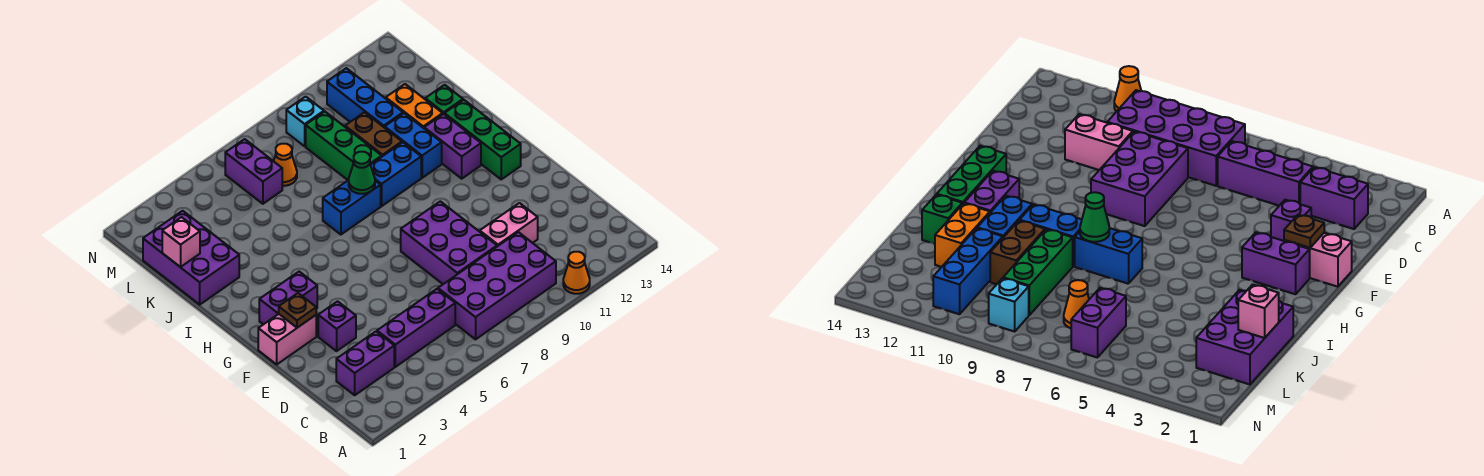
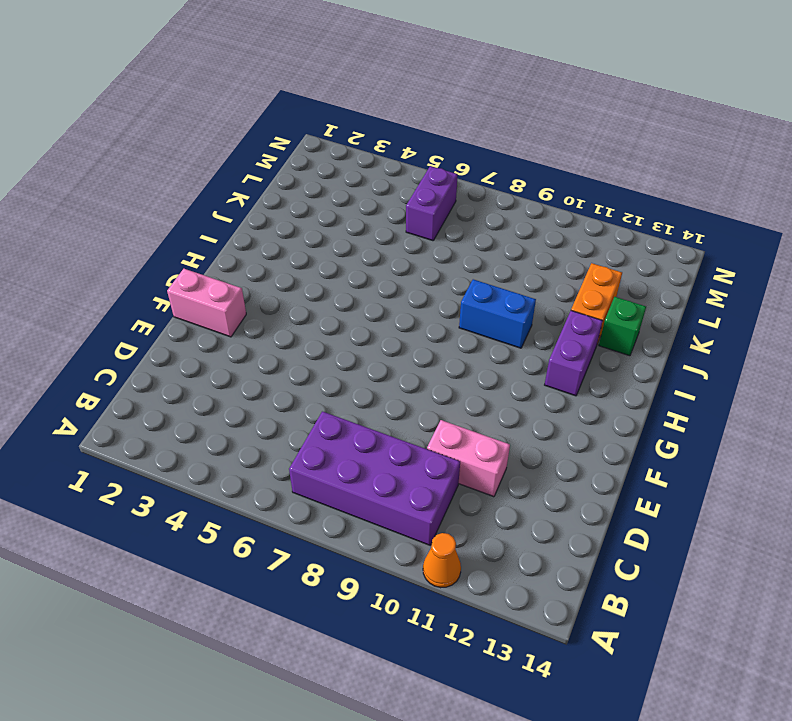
none -> purple brick C2:C3 level 1
none -> purple brick C4:C6 level 1
none -> purple brick D8:F9 level 1

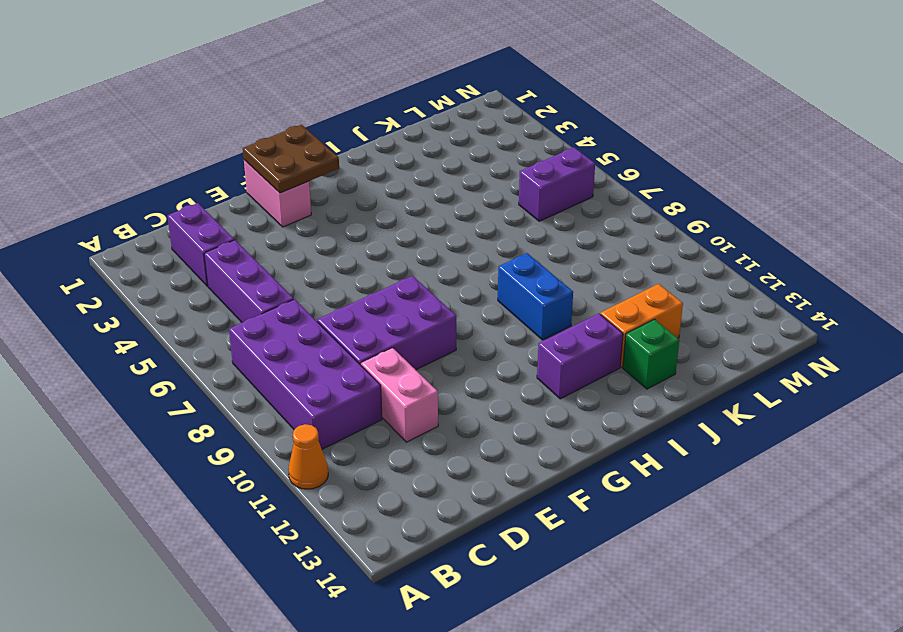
brown plate F1:G2 level 2 -> brown plate F2 level 2
none -> purple brick E3 level 1
none -> purple brick G2:G3 level 1
none -> green brick G13:I13 level 1

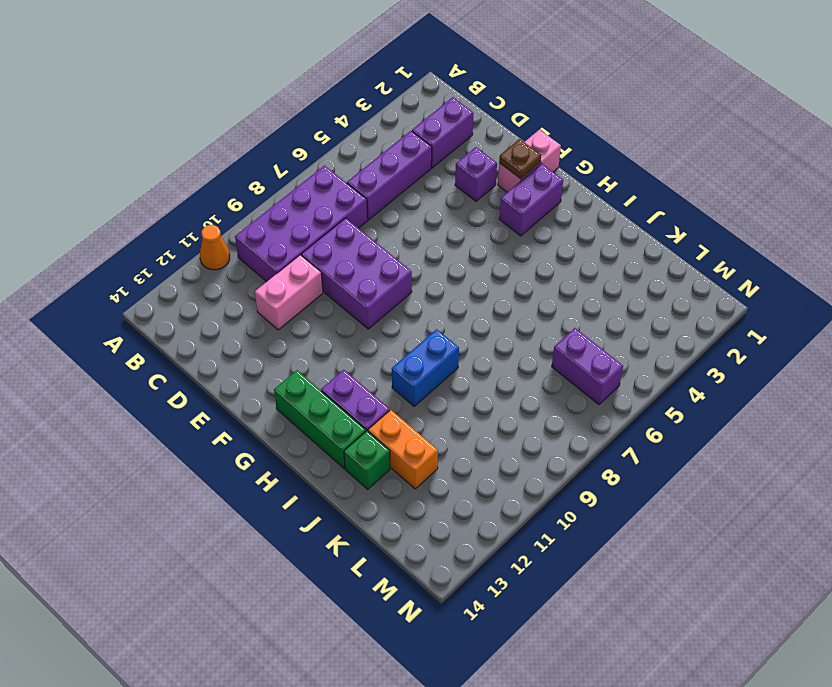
none -> blue brick I7:I8 level 1
none -> blue brick I11:J11 level 1
none -> purple brick J1:L2 level 1

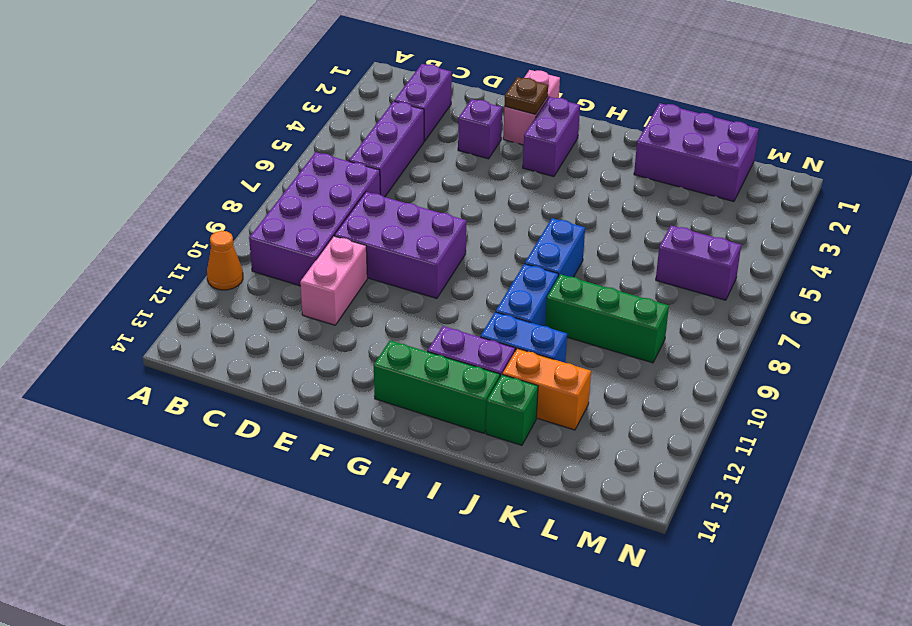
none -> brown brick J10:K10 level 1
none -> blue brick K11:M11 level 1
none -> orange cone L7 level 1

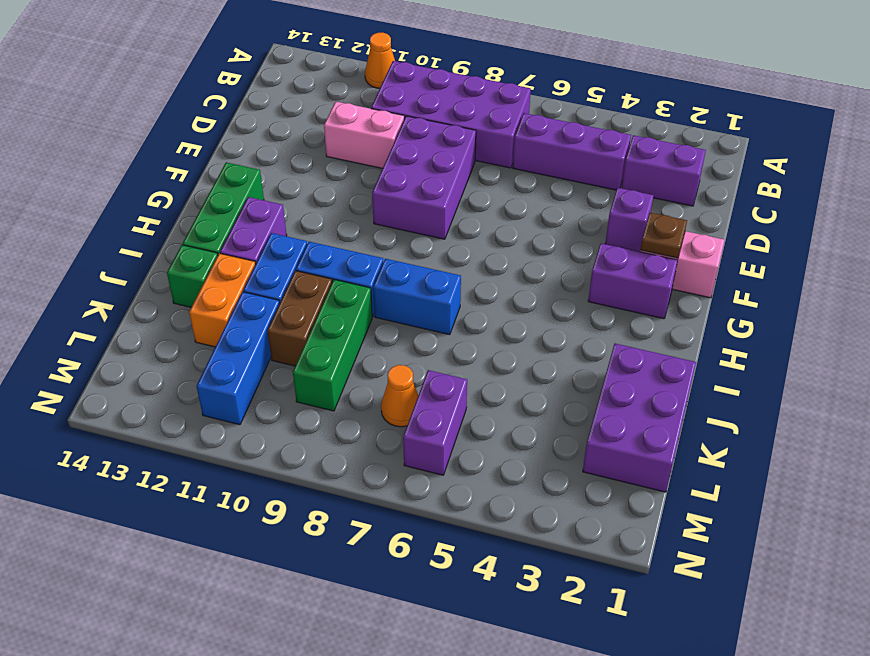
none -> cyan brick M9 level 1
none -> green cone I8 level 2
none -> pink brick K1 level 2

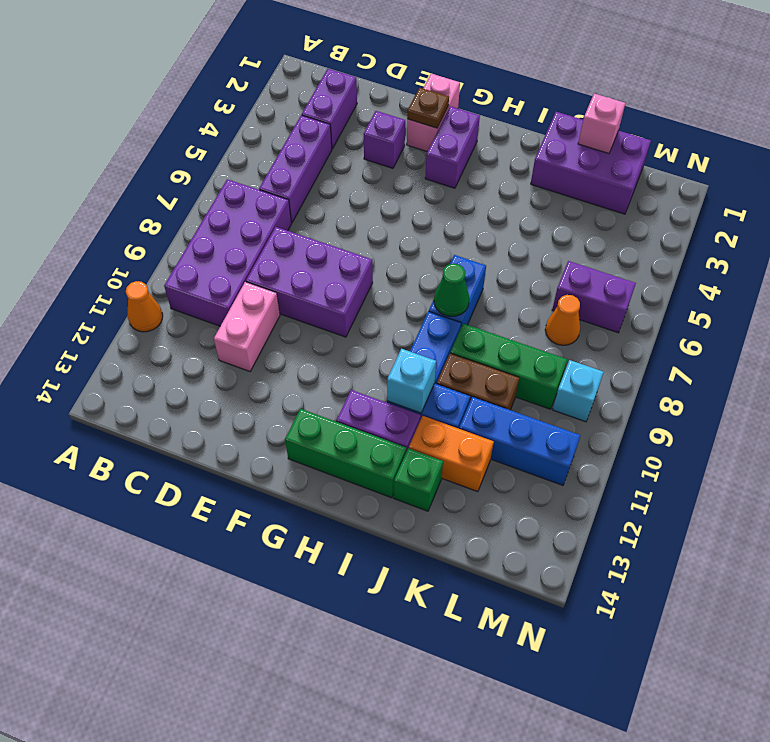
cyan brick I11 level 2 -> none

